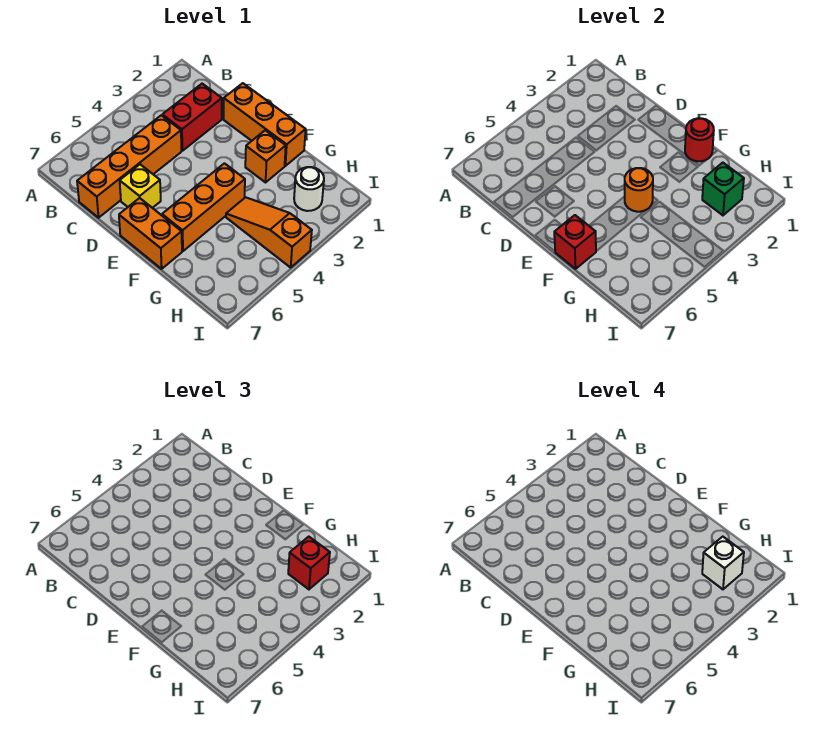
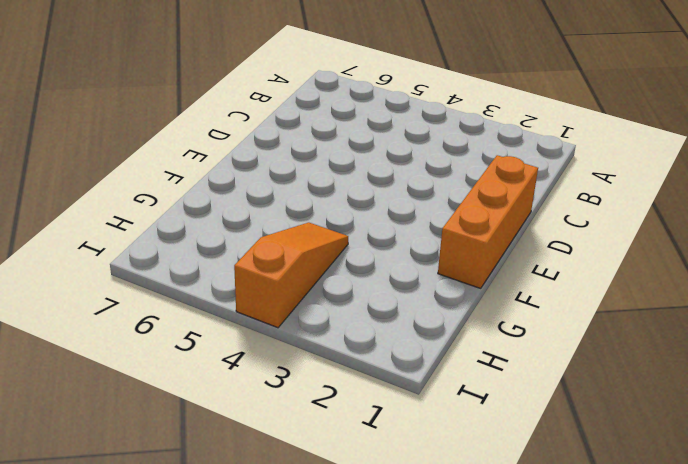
none -> red brick C2:C3 level 1
none -> orange brick C4:C7 level 1
none -> yellow brick D6 level 1

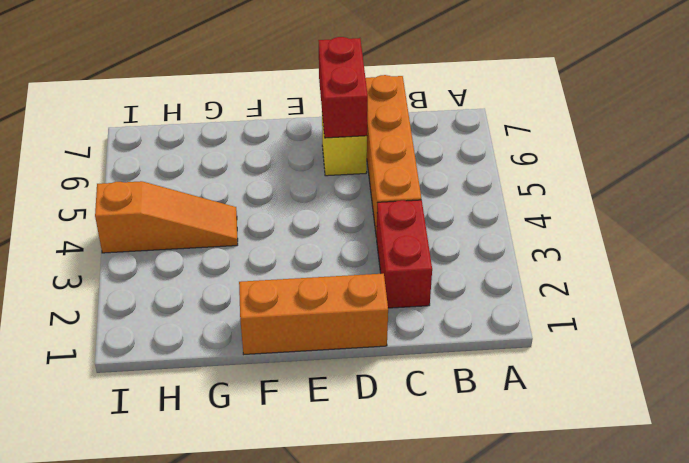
red brick D6:D7 level 2 -> none
none -> orange brick E7:F7 level 1
none -> orange brick F2 level 1
none -> orange brick F4:F6 level 1

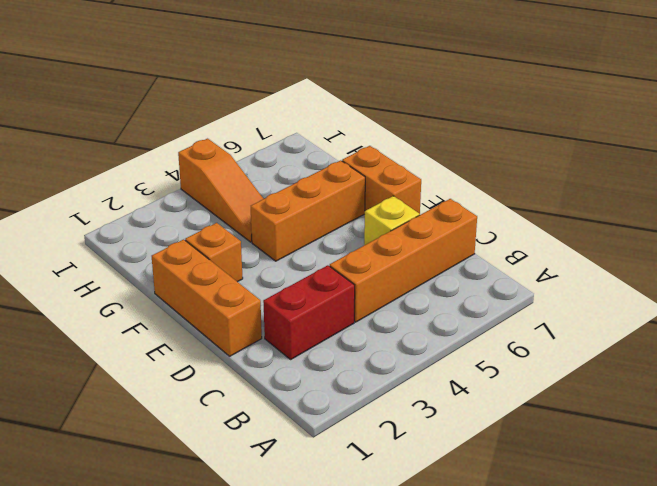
none -> white round brick H2 level 1
none -> red round brick F1 level 2
none -> orange round brick F4 level 2

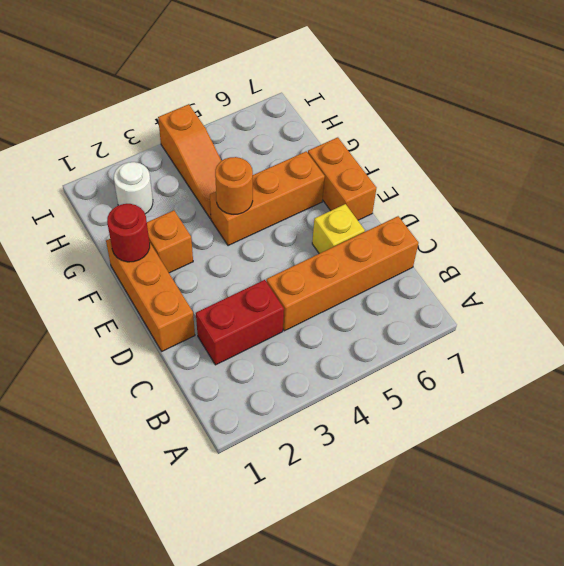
none -> red brick F7 level 2
none -> green brick H2 level 2
none -> red brick H2 level 3

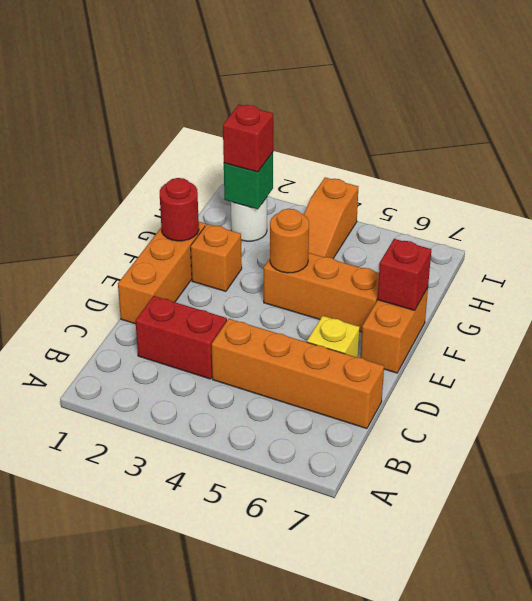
none -> white brick H2 level 4

